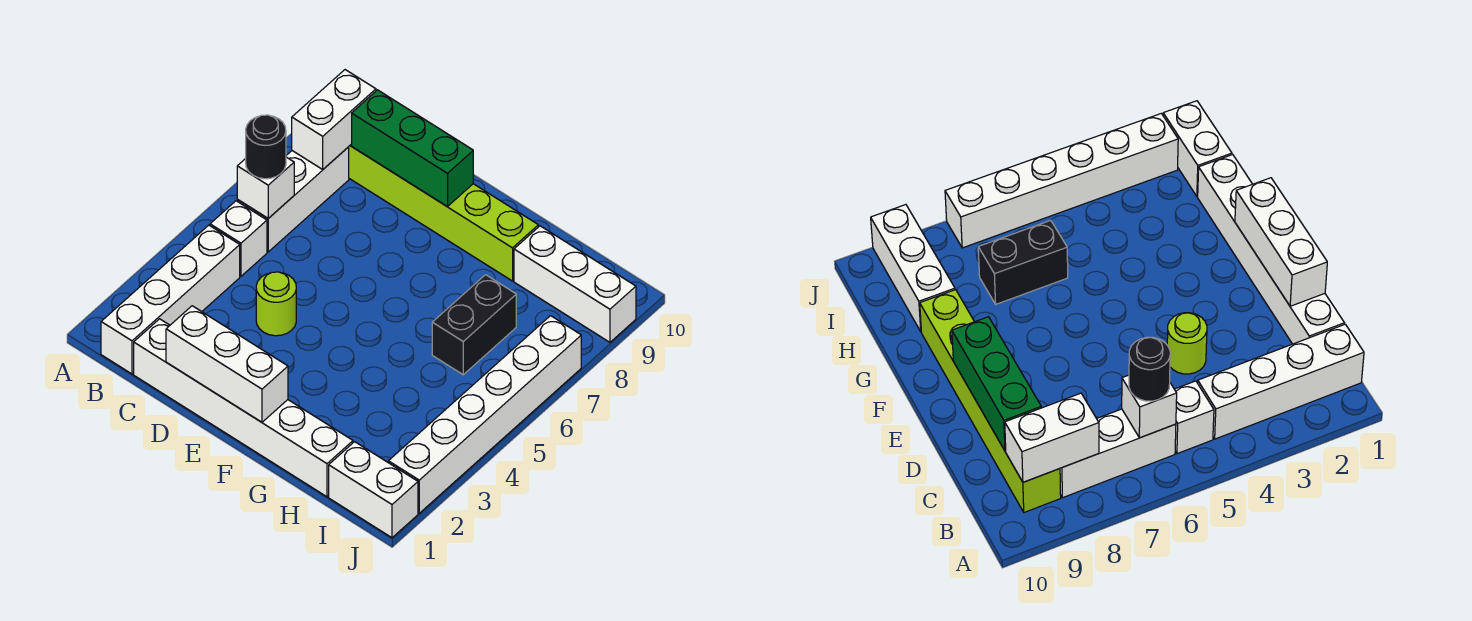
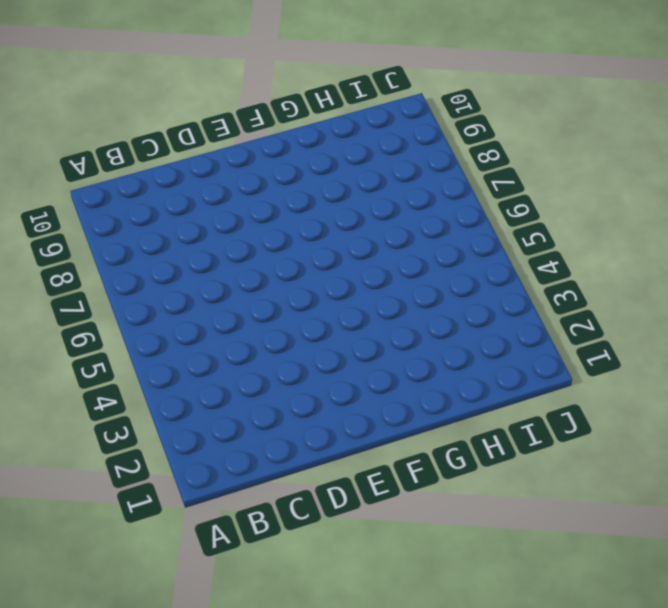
none -> white brick B1:B4 level 1
none -> white brick B5 level 1
none -> white brick B6:B8 level 1

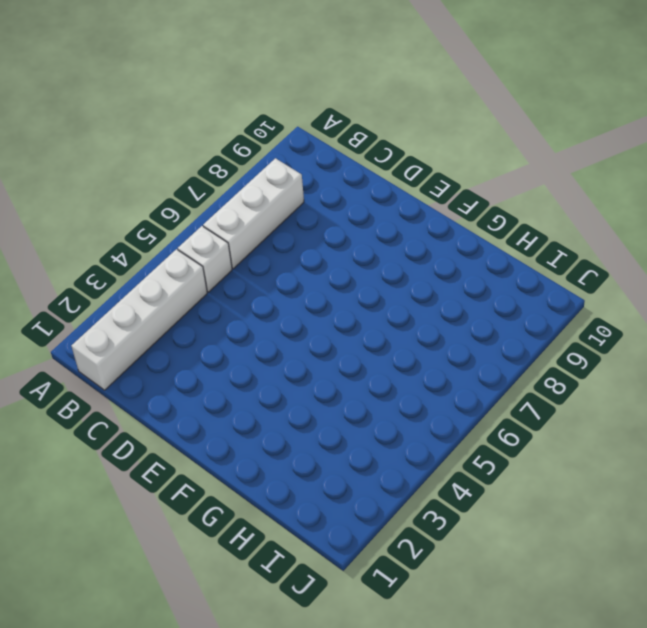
none -> lime brick B9:G9 level 1
none -> white brick C1:H1 level 1
none -> lime round brick D4 level 1

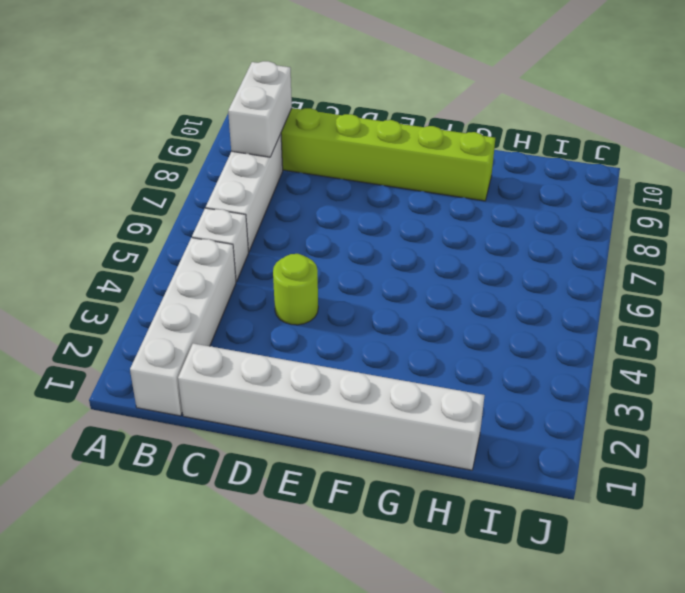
none -> black brick H6:H7 level 1
none -> white brick H9:J9 level 1
none -> white brick I1:J1 level 1

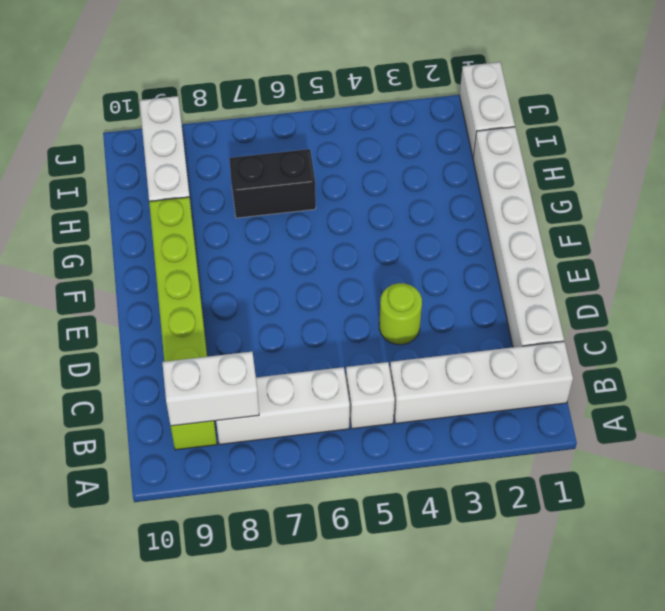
none -> white brick J2:J7 level 1
none -> white brick B6 level 2
none -> green brick C9:E9 level 2

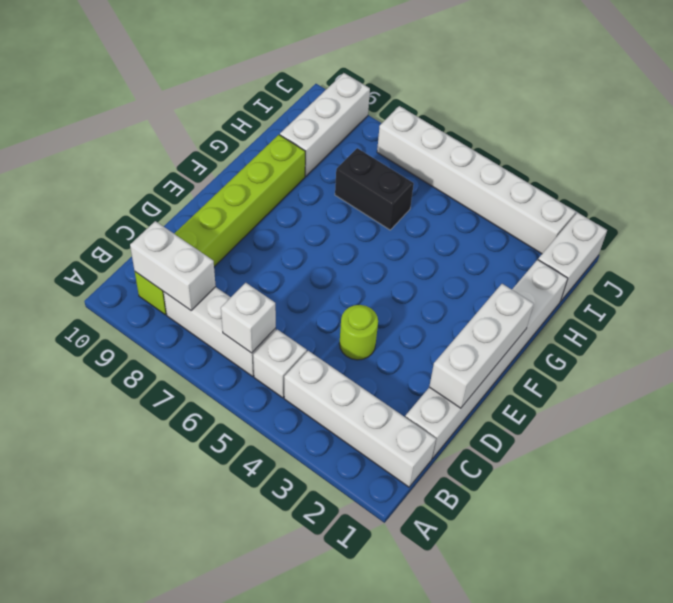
none -> green brick C9:E9 level 2
none -> black round brick B6 level 3

